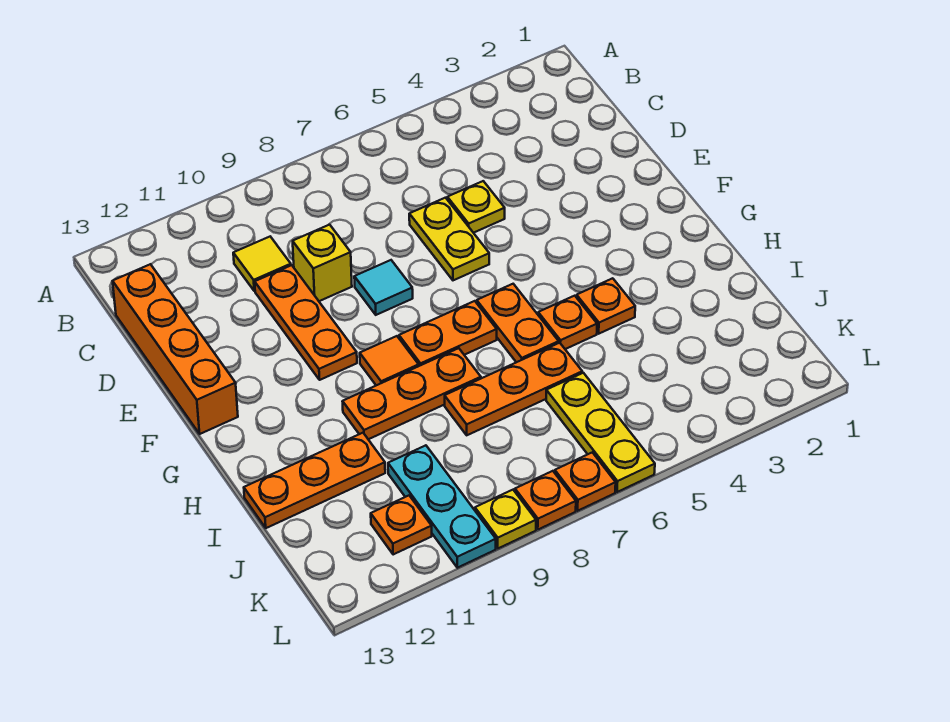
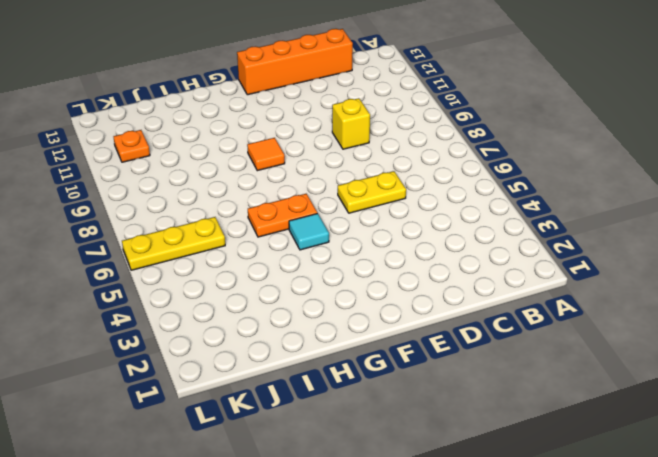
cyan tile G5 level 1 -> cyan tile E8 level 1
none -> yellow tile C10 level 1
none -> yellow plate D5 level 1
none -> orange plate D10:F10 level 1

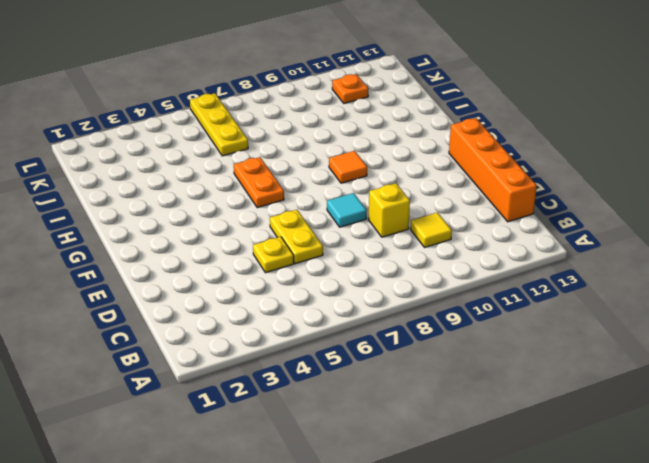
none -> orange plate D10:F10 level 1
none -> orange plate G7:G8 level 1
none -> orange plate H4 level 1

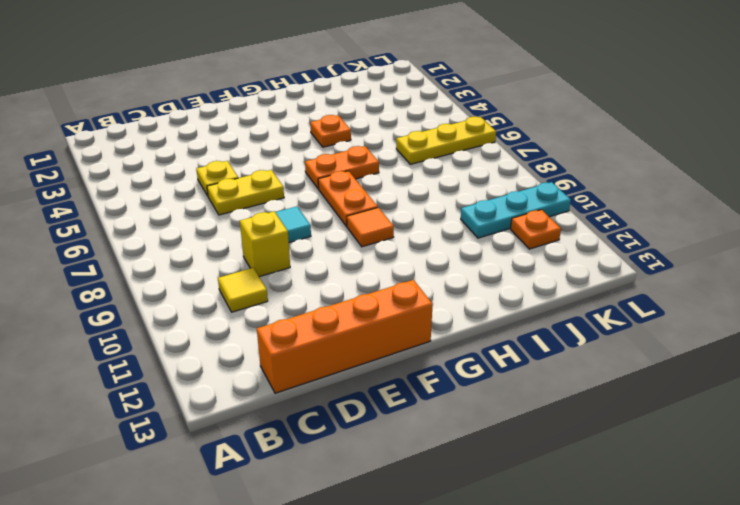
none -> orange plate D10:F10 level 1
none -> orange plate H5 level 1
none -> orange plate H8:H10 level 1

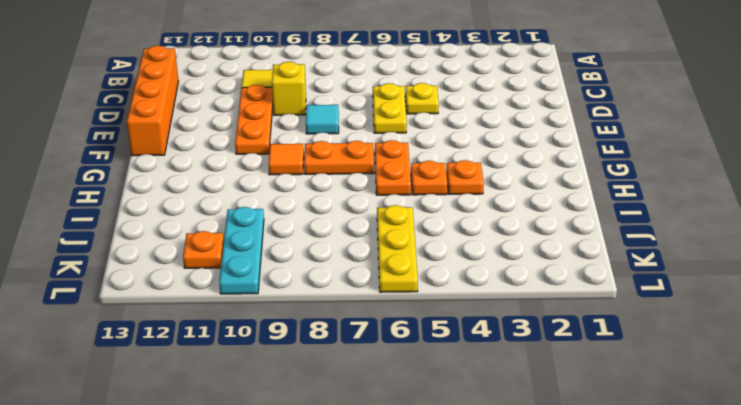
none -> orange plate H8:H10 level 1
none -> orange plate I6:I8 level 1
none -> orange plate I11:I13 level 1

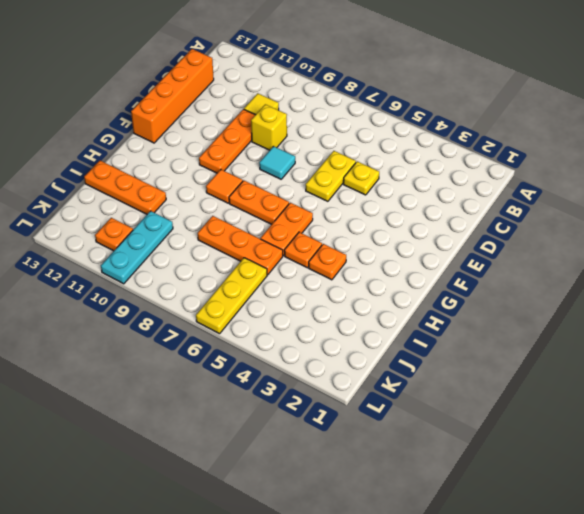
none -> orange plate H8:H10 level 1
none -> orange plate L7 level 1
none -> orange plate L8 level 1

